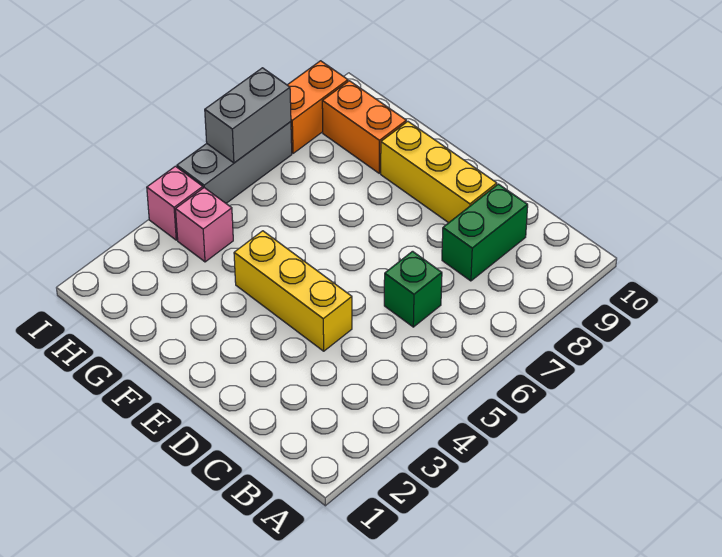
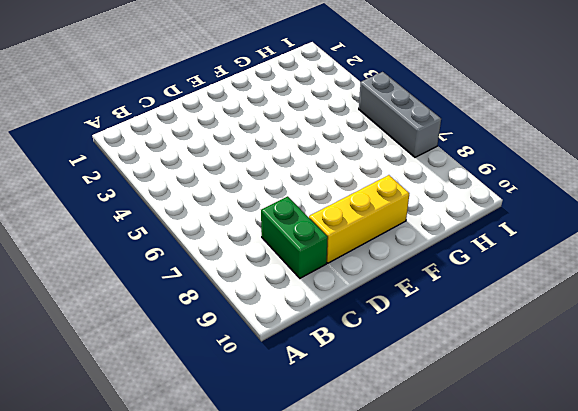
none -> green brick C6 level 1
none -> yellow brick D4:F4 level 1

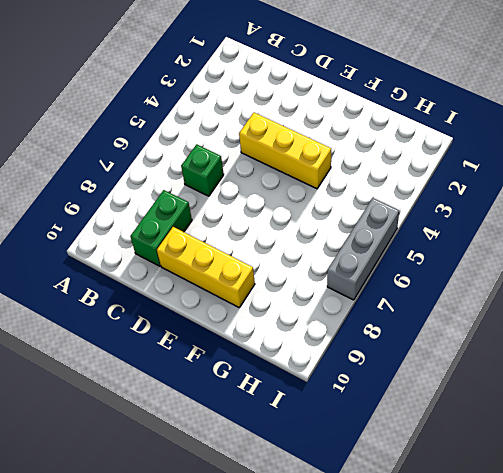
none -> orange brick G9:H9 level 1
none -> pink brick H4 level 1

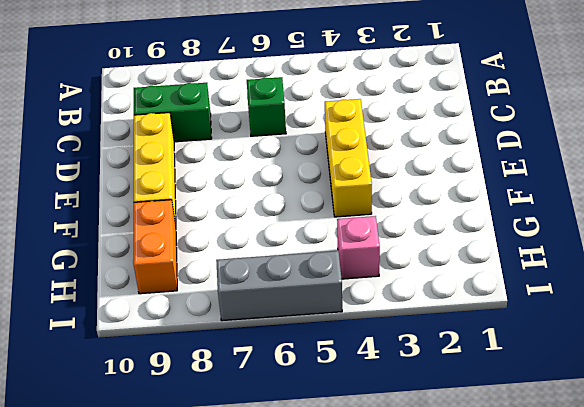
none -> pink brick I4 level 1
none -> orange brick I8:I9 level 1

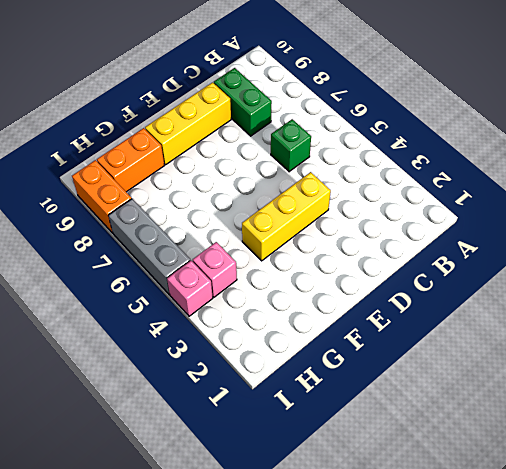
none -> grey brick I6:I7 level 2

